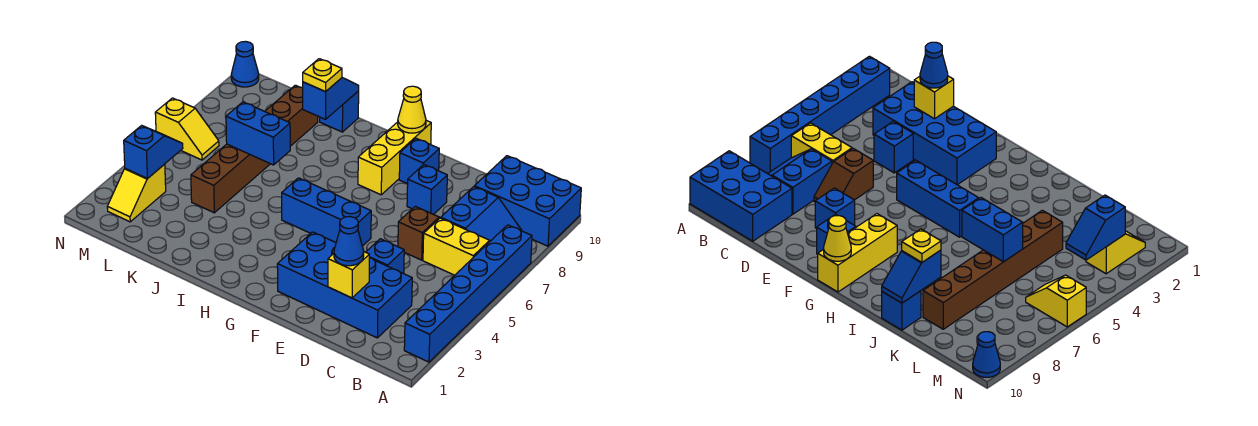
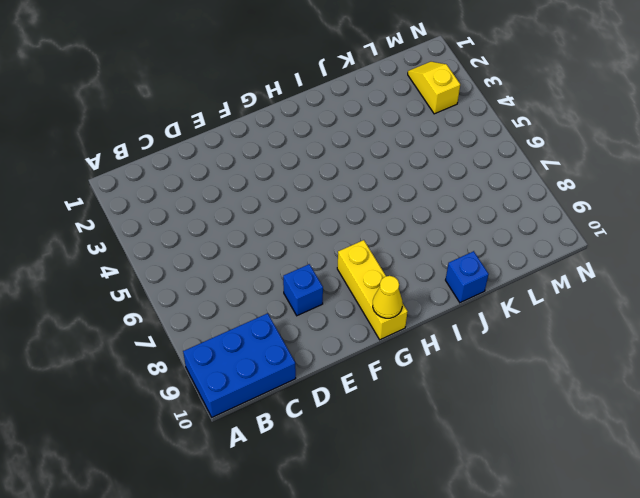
none -> blue brick A2:A7 level 1
none -> yellow brick B6:C6 level 1
none -> blue slope B7:C8 level 1 top C

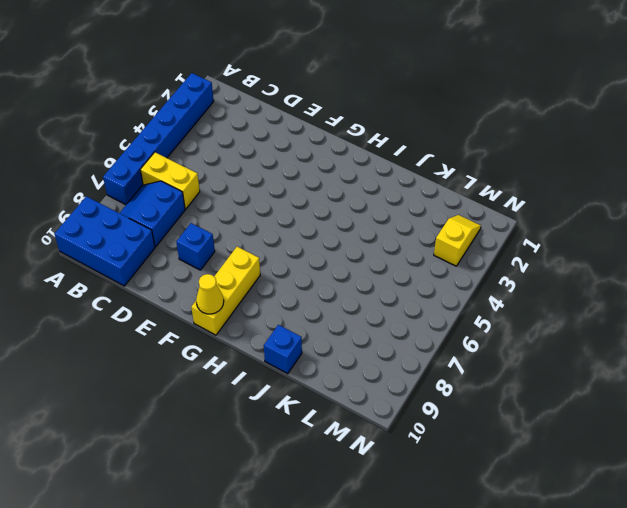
none -> blue brick C2:F3 level 1
none -> blue brick D4 level 1
none -> brown slope D6:D7 level 1 top 6

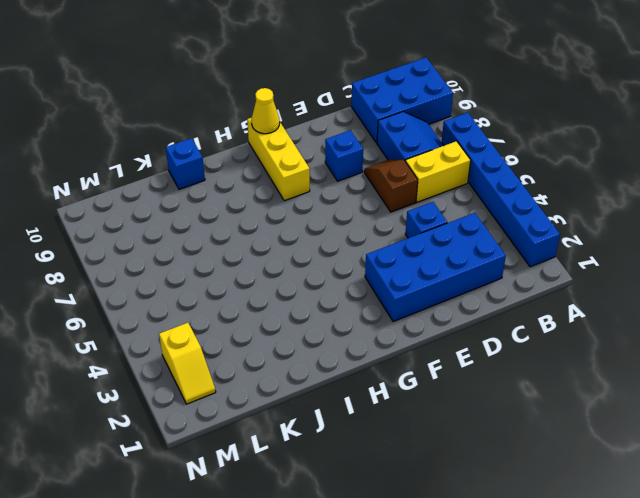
none -> blue brick F5:H5 level 1
none -> blue brick F9 level 1
none -> brown brick K4:K9 level 1

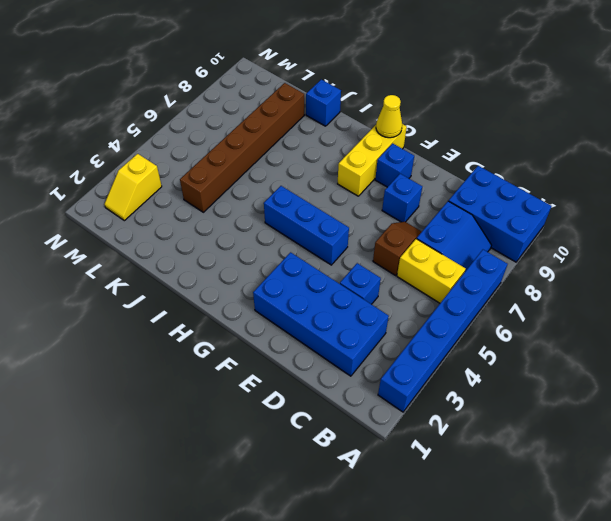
none -> yellow slope M6:N6 level 1 top N
none -> blue cone N10 level 1
none -> yellow brick D2 level 2

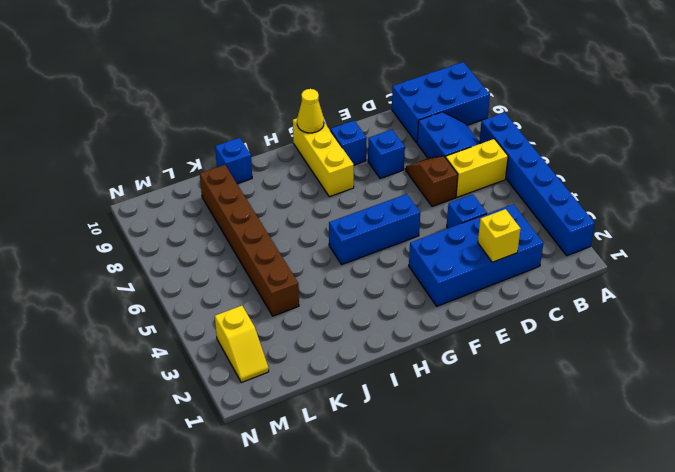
none -> yellow slope M6:N6 level 1 top N
none -> blue cone N10 level 1
none -> blue brick J6:K6 level 2

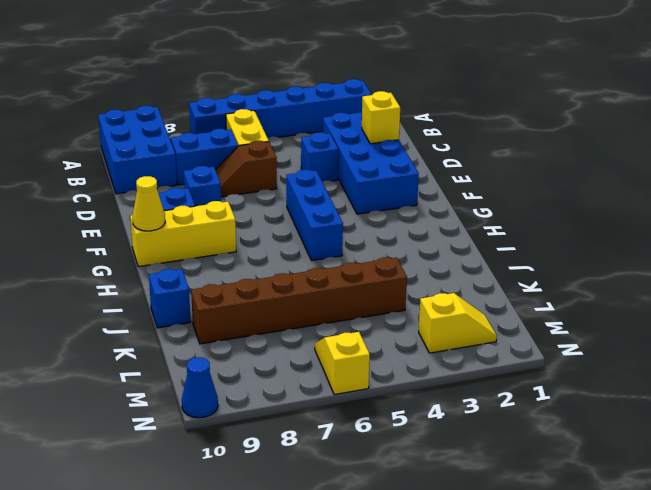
none -> blue brick J6:K6 level 2
none -> blue slope J9:J10 level 2 top 9
none -> blue slope M3:M4 level 2 top 3

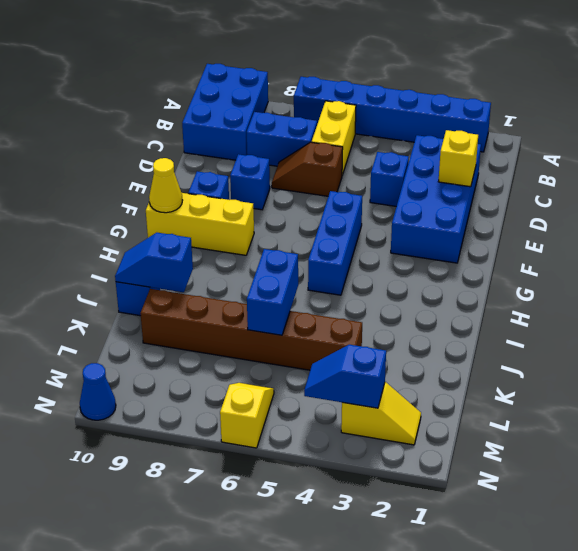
none -> blue cone D2 level 3
none -> yellow plate J9 level 3

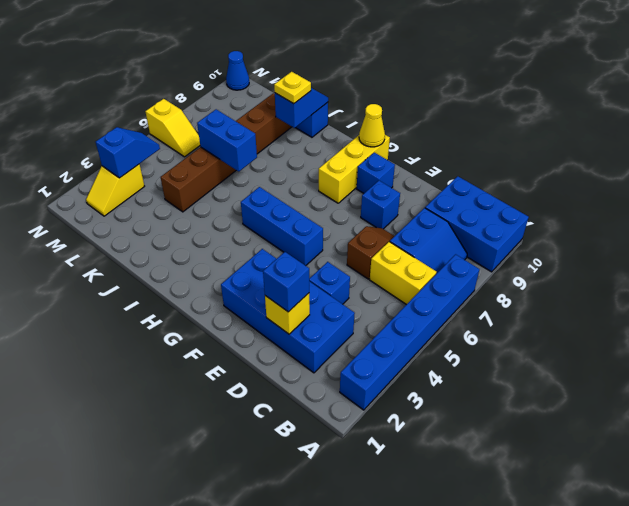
blue brick D2 level 3 -> blue cone D2 level 3

